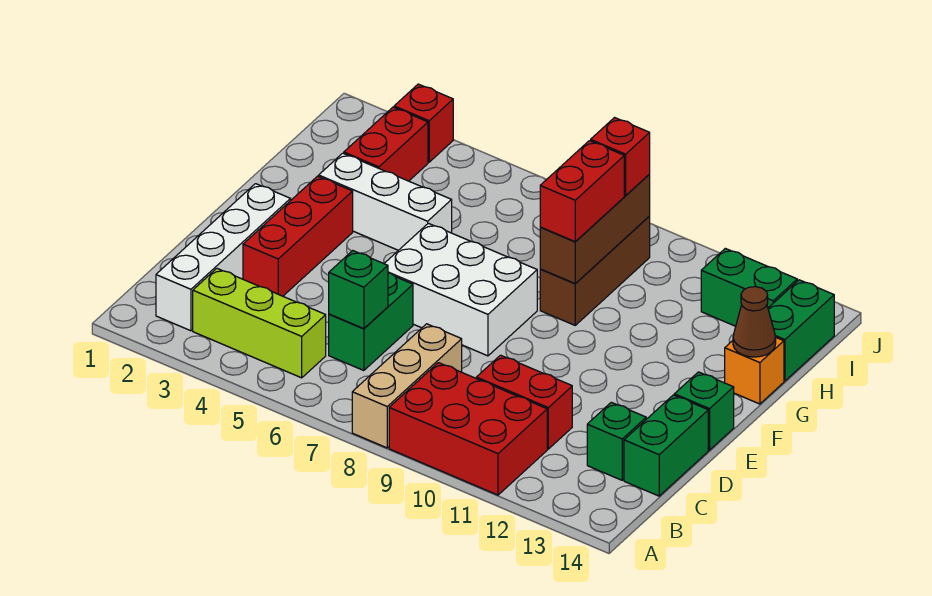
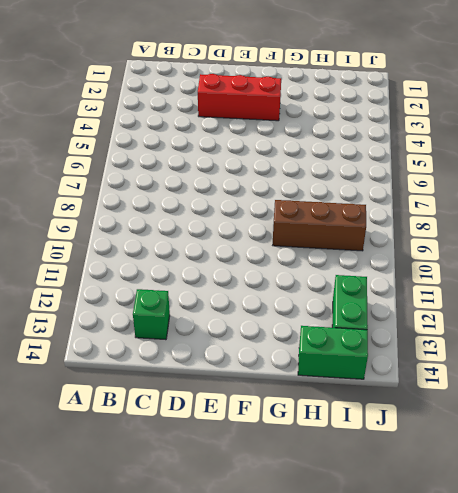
none -> tan brick A8:C8 level 1
none -> red brick A9:B11 level 1
none -> white brick B2:E2 level 1

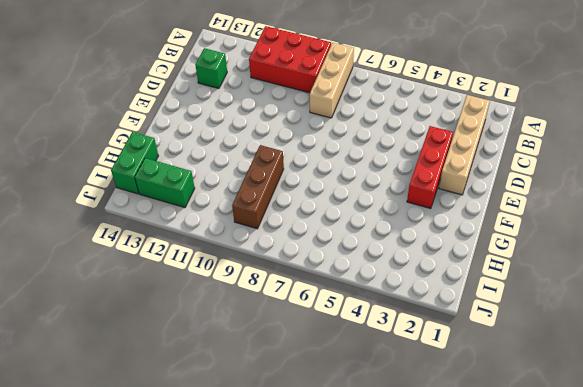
tan brick B2:E2 level 1 -> white brick B2:E2 level 1
none -> lime brick B3:B5 level 1
none -> green brick C6:D6 level 1
none -> red brick C10:C11 level 1

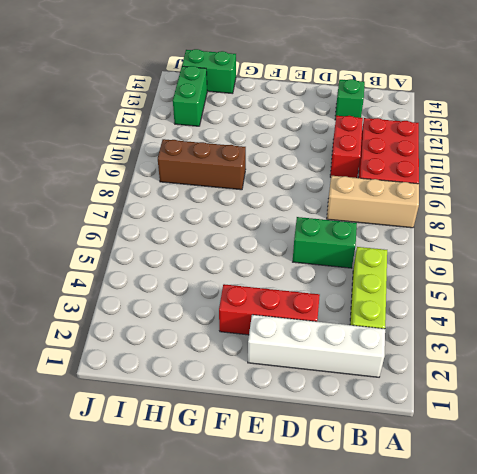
none -> green brick C14:D14 level 1
none -> white brick E6:F8 level 1
none -> green brick E14 level 1

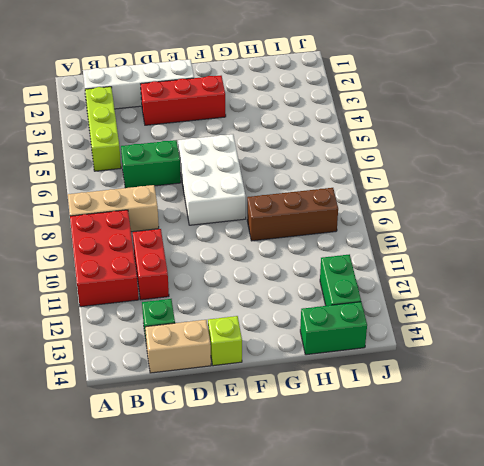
tan brick C14:D14 level 1 -> green brick C14:D14 level 1
lime brick E14 level 1 -> green brick E14 level 1
none -> white brick G3:G5 level 1
none -> orange brick G14 level 1
none -> red brick H3:I3 level 1

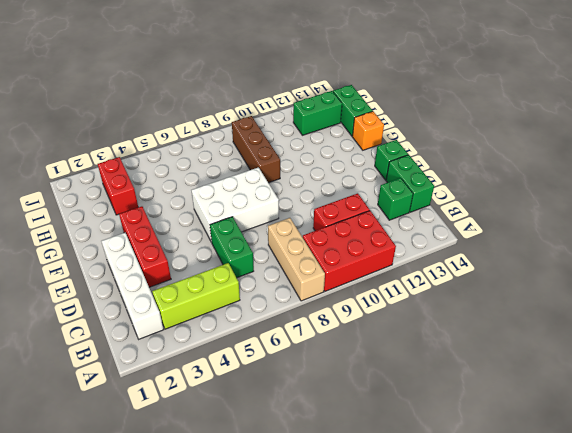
none -> white brick G3:G5 level 1
none -> red brick J3 level 1
none -> green brick C6 level 2

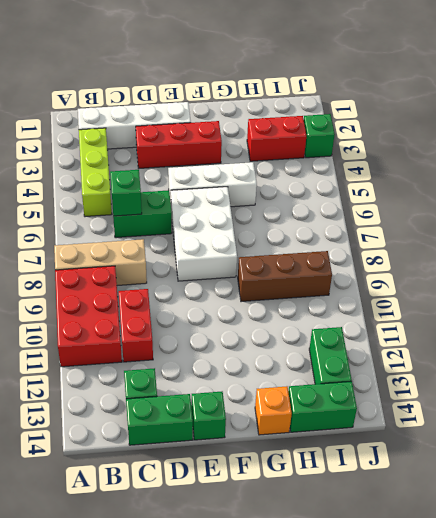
white brick E5:G5 level 1 -> white brick G3:G5 level 1
green brick J3 level 1 -> red brick J3 level 1
none -> brown brick G9:I9 level 2
none -> brown cone G14 level 2
none -> red brick G9:H9 level 3

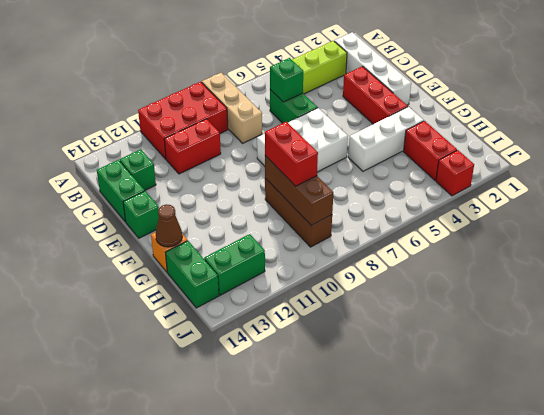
none -> red brick I9 level 3

